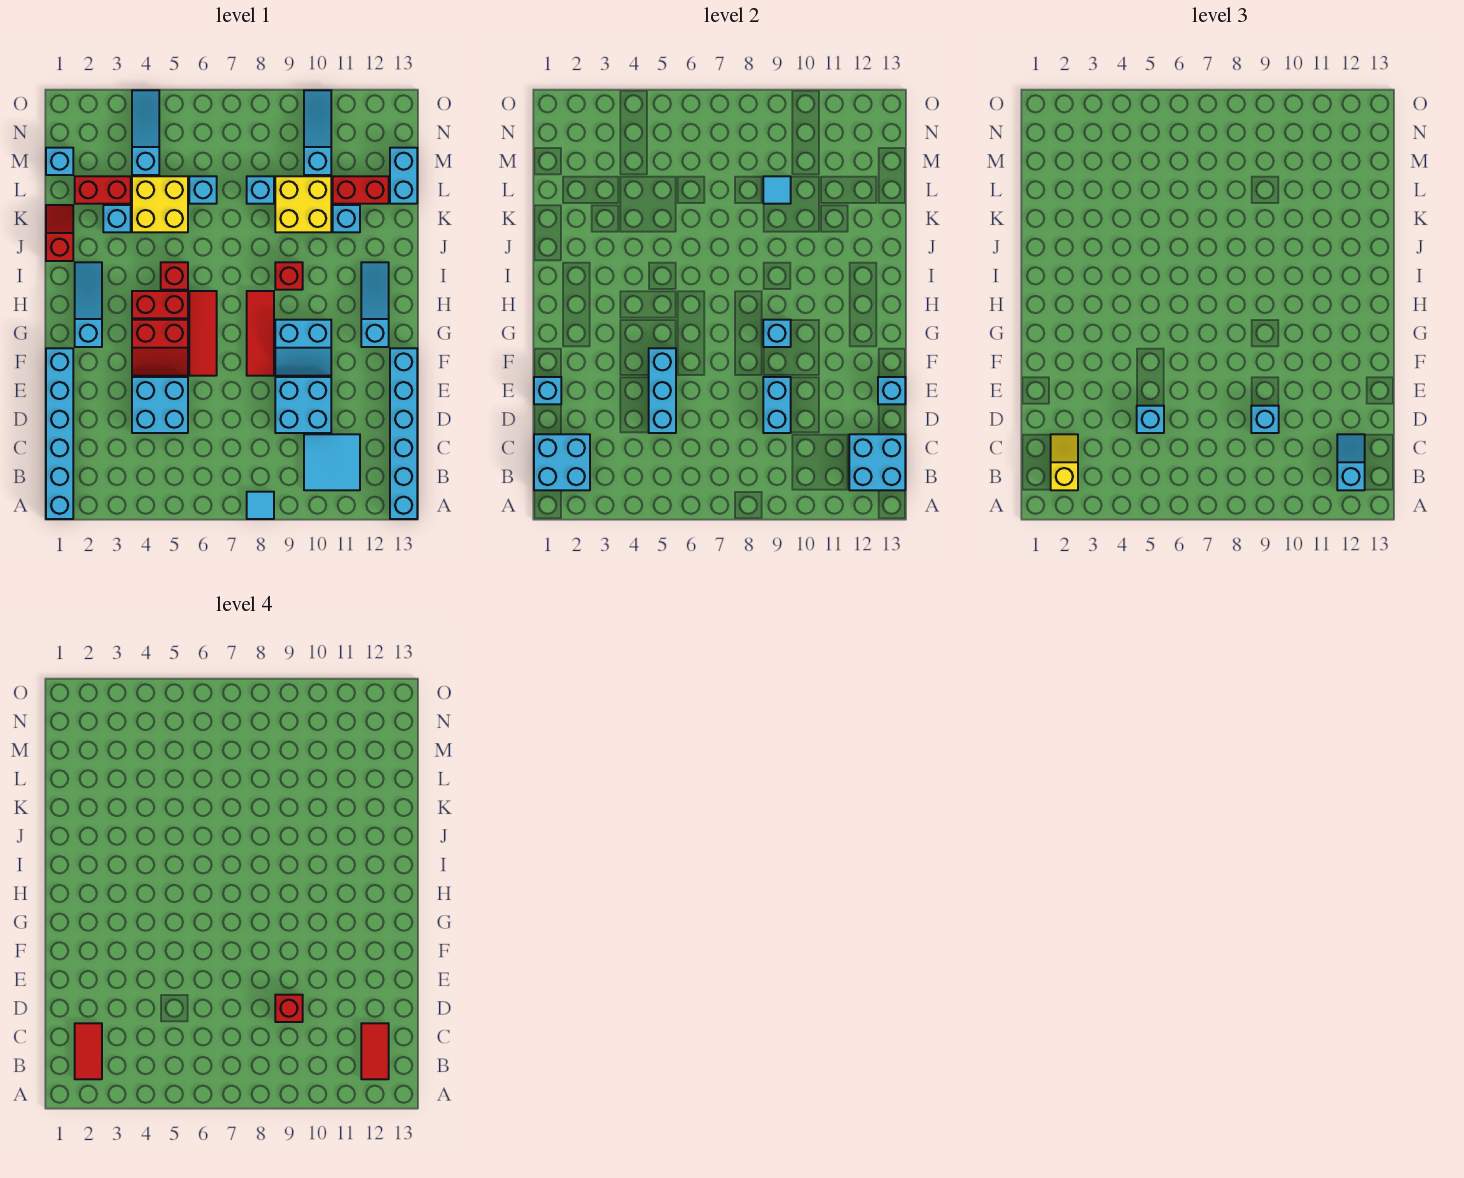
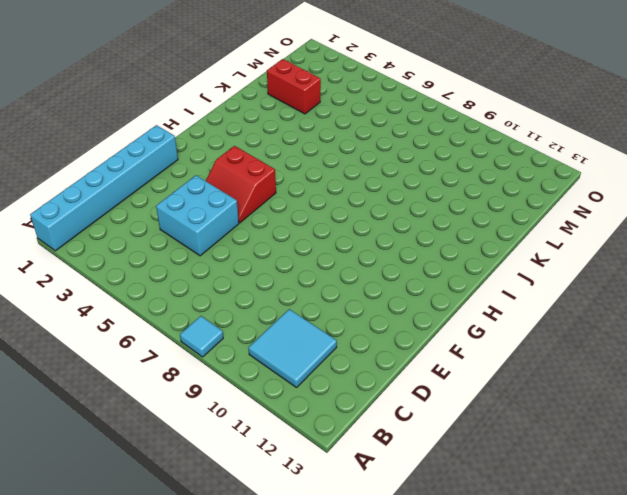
none -> cyan brick A13:F13 level 1
none -> cyan brick D9:E10 level 1
none -> red tile F6:H6 level 1
none -> red tile F8:H8 level 1

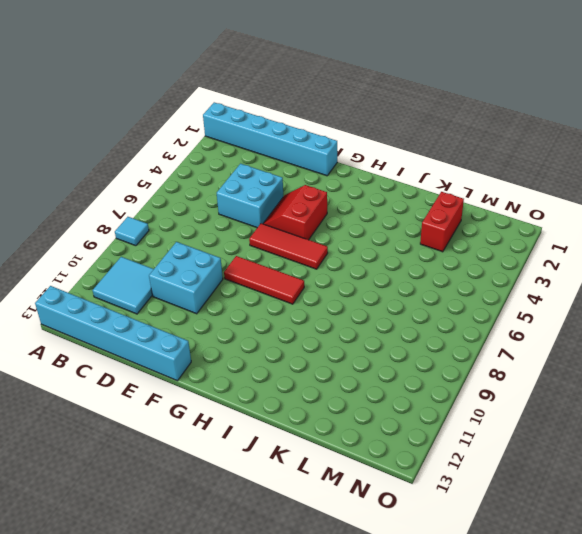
none -> cyan slope F9:G10 level 1 top G
none -> cyan slope G2:I2 level 1 top G
none -> cyan slope G12:I12 level 1 top G
none -> red brick H4:H5 level 1

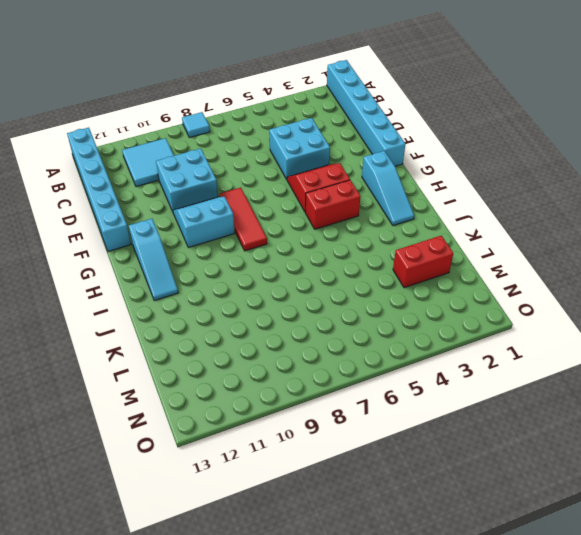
none -> red tile F6:H6 level 1
none -> red brick I5 level 1
none -> red brick I9 level 1
none -> red slope J1:K1 level 1 top J

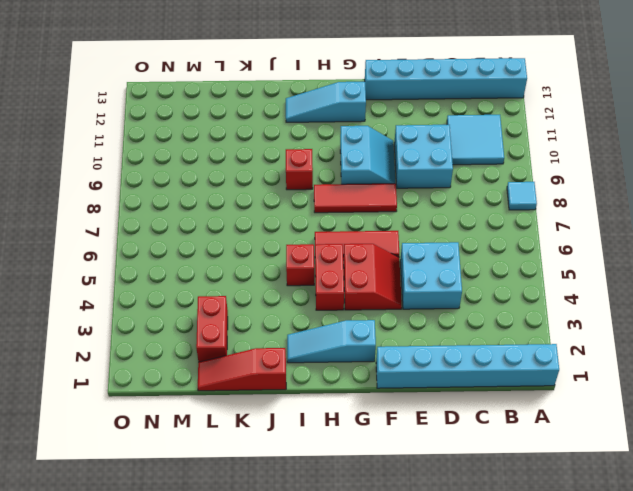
red slope J1:L1 level 1 top J -> red slope J1:K1 level 1 top J
none -> cyan brick K3 level 1
none -> yellow brick K4:L5 level 1
none -> yellow brick K9:L10 level 1
none -> cyan brick K11 level 1

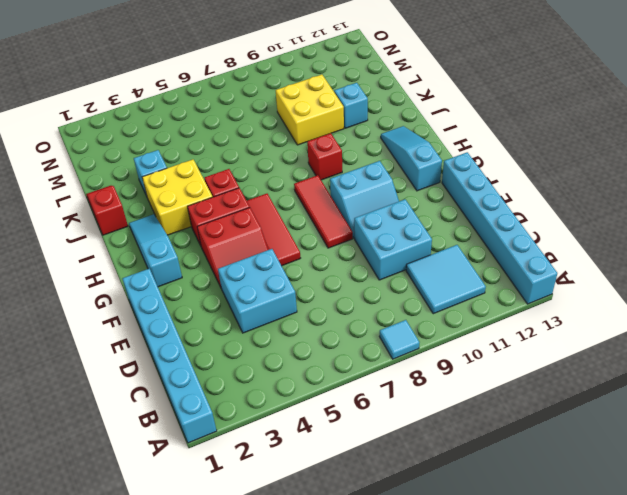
yellow brick I3:J4 level 1 -> yellow brick K4:L5 level 1
none -> red brick L2:L3 level 1
none -> cyan brick L6 level 1
none -> cyan brick L8 level 1
none -> red brick L11:L12 level 1

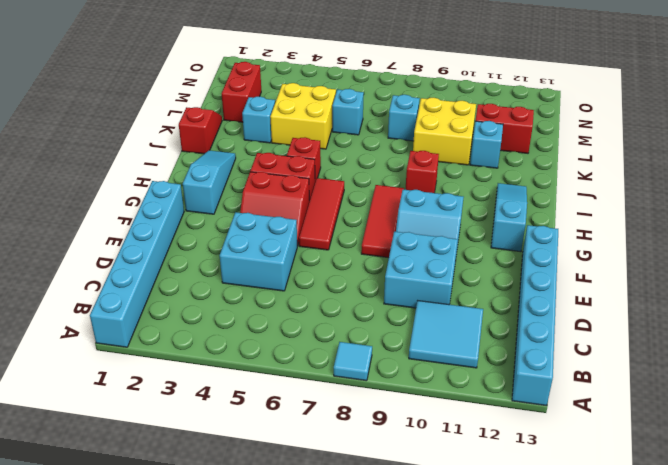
red brick L2:M2 level 1 -> red brick L2:L3 level 1
none -> cyan brick L13:M13 level 1
none -> cyan brick M1 level 1
none -> cyan slope M4:O4 level 1 top M
none -> cyan slope M10:O10 level 1 top M

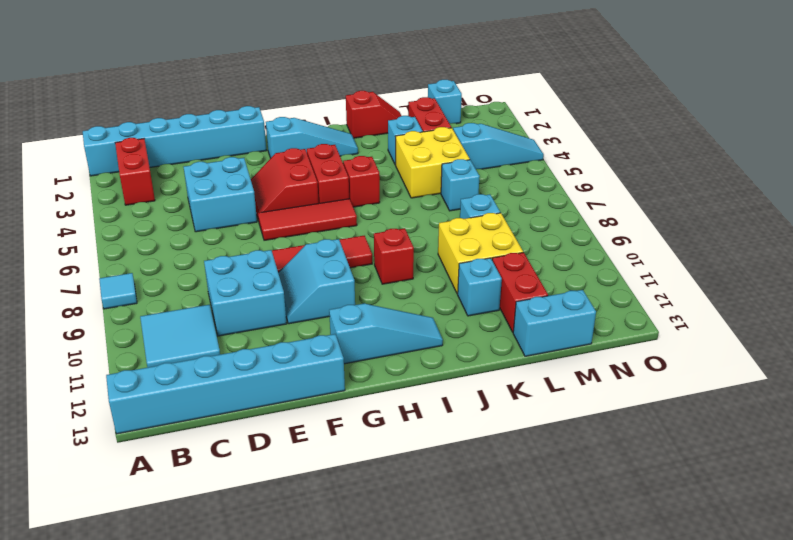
red brick B2:B3 level 1 -> none
none -> cyan slope M10:O10 level 1 top M
none -> cyan brick B1:C2 level 2
none -> cyan brick B12:C13 level 2
none -> cyan brick D5:F5 level 2

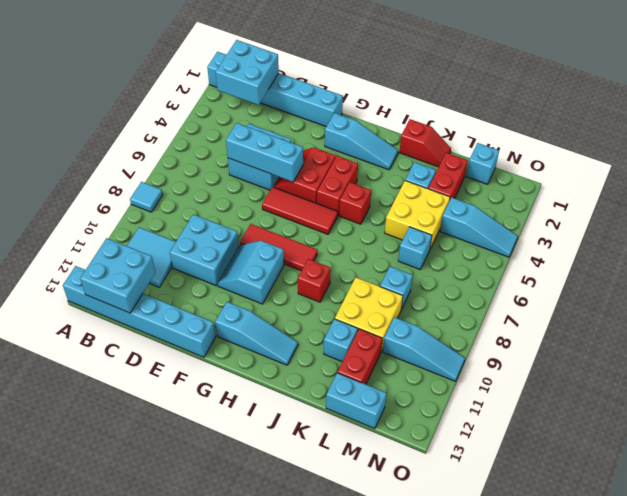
none -> cyan brick D9:E9 level 2
none -> cyan brick E1 level 2
none -> cyan brick E13 level 2
none -> cyan brick G9 level 2

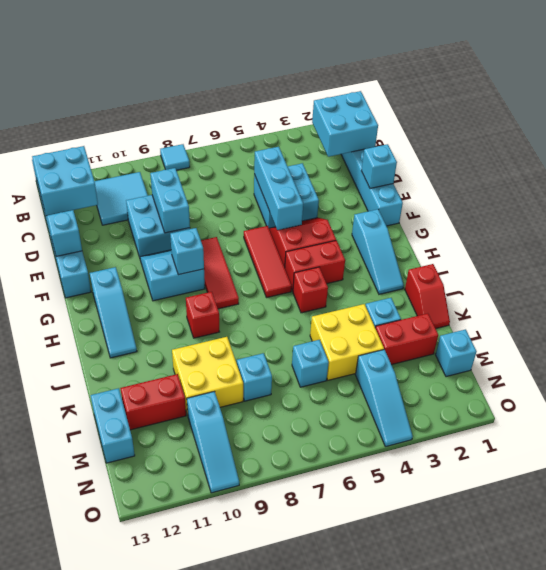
none -> cyan brick K11 level 1
none -> cyan tile L9 level 2
none -> yellow slope B2:C2 level 3 top B
none -> cyan slope B12:C12 level 3 top B

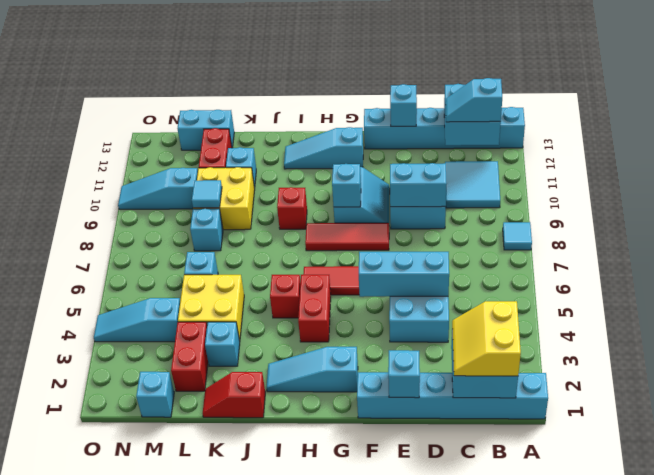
yellow slope B1:C2 level 3 top B -> yellow slope B2:C2 level 3 top B
none -> red slope F4:G5 level 1 top G
none -> cyan brick D5 level 3
none -> cyan brick D9 level 3
none -> red tile B2:C2 level 4

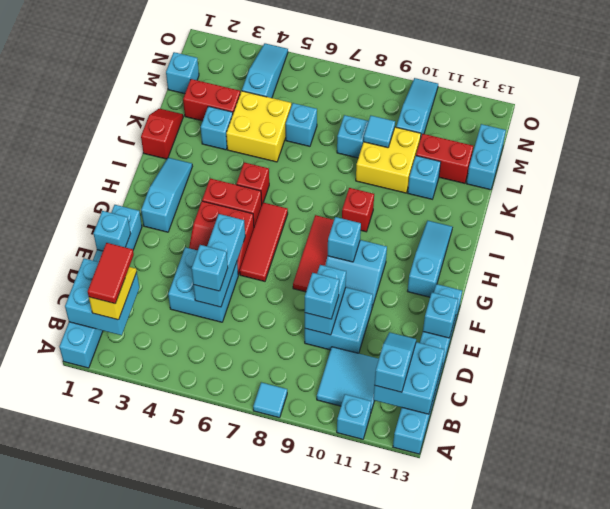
cyan brick A11 level 1 -> none
none -> red tile B12:C12 level 4
none -> red brick D9 level 4

